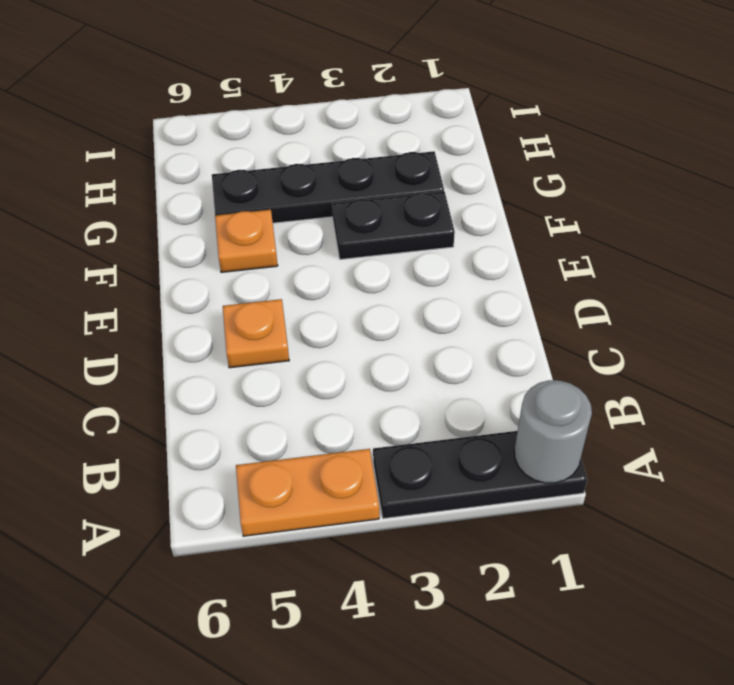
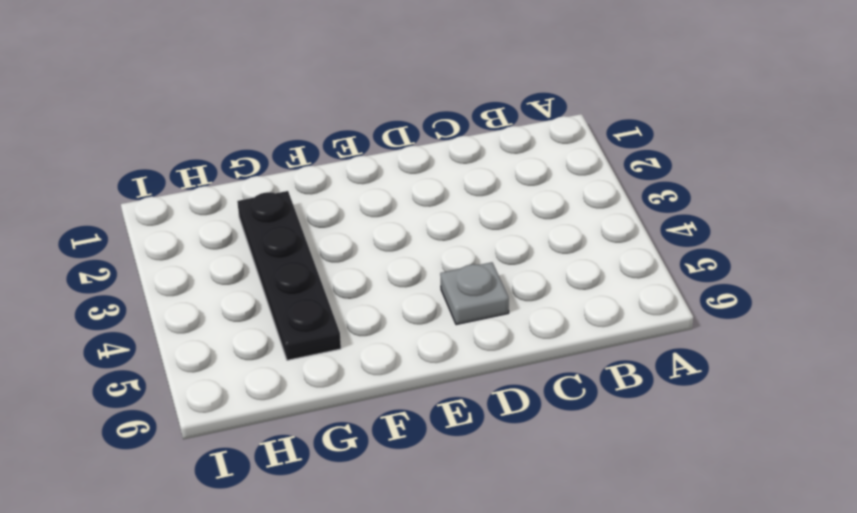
grey plate D5 level 1 -> orange plate D5 level 1
none -> black plate A1:A3 level 1
none -> orange plate A4:A5 level 1

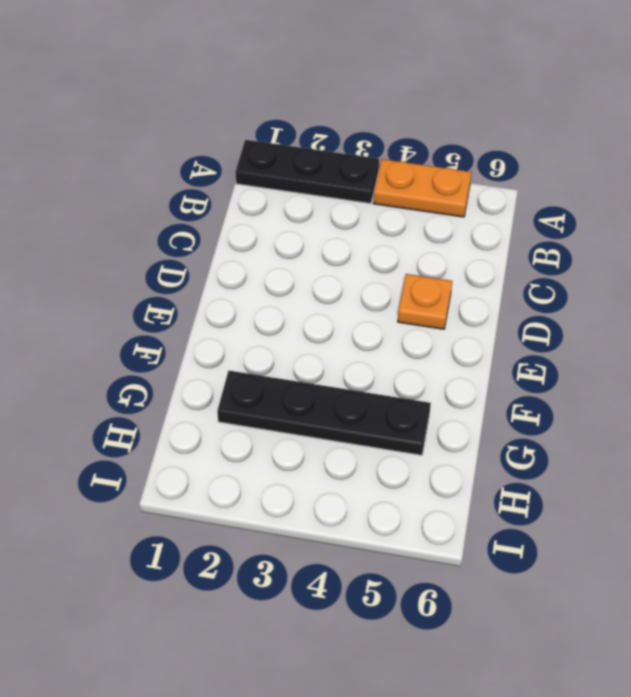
none -> black plate F2:F3 level 1
none -> orange plate F5 level 1

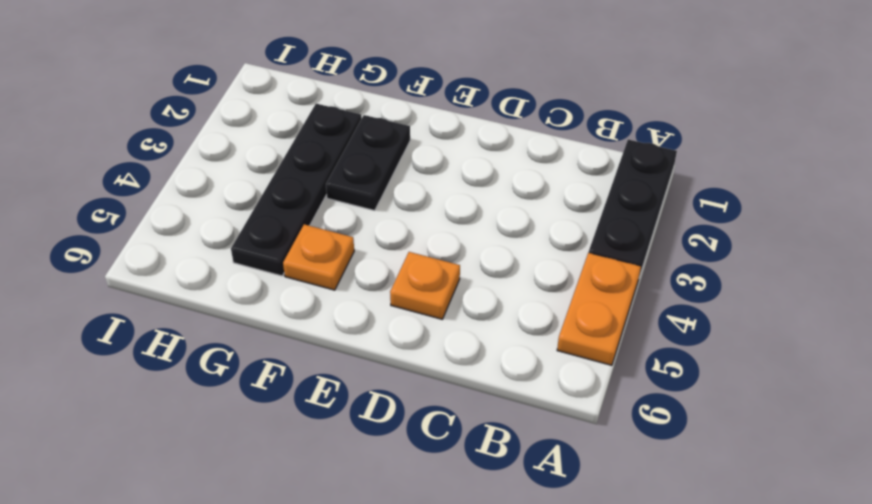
none -> grey round brick A1 level 2

